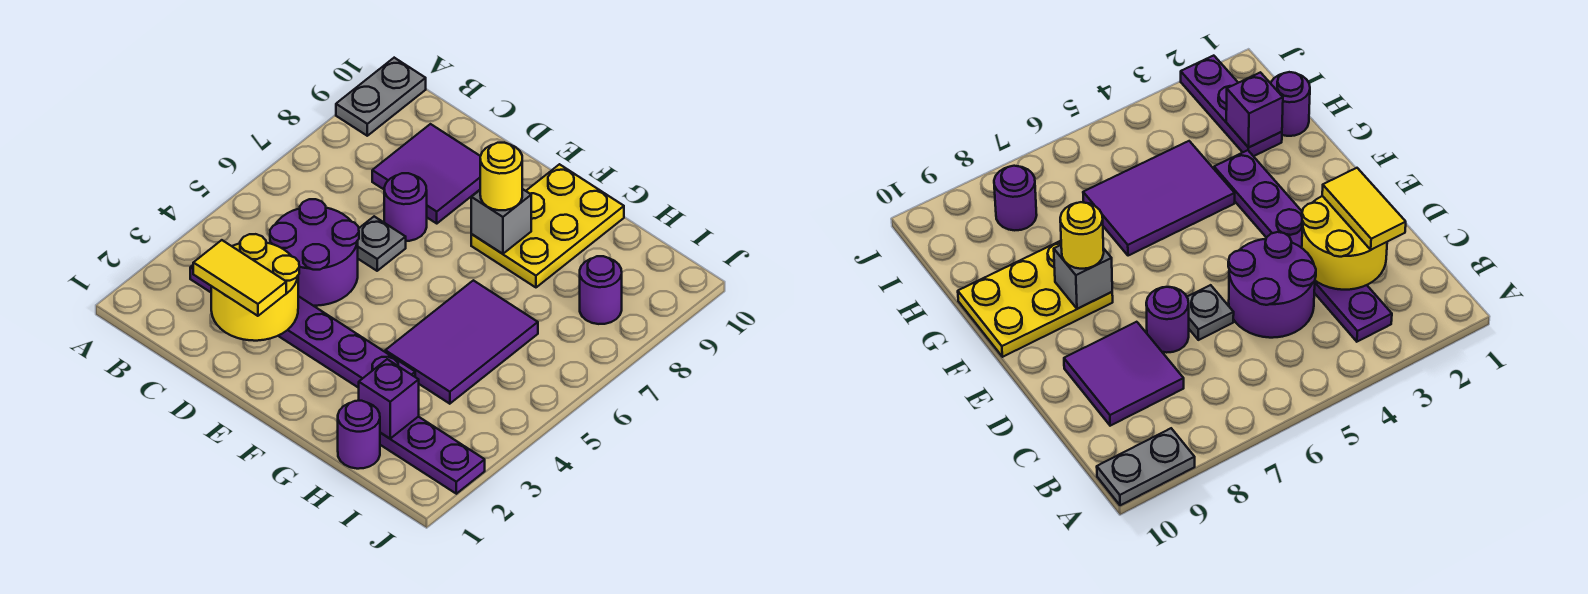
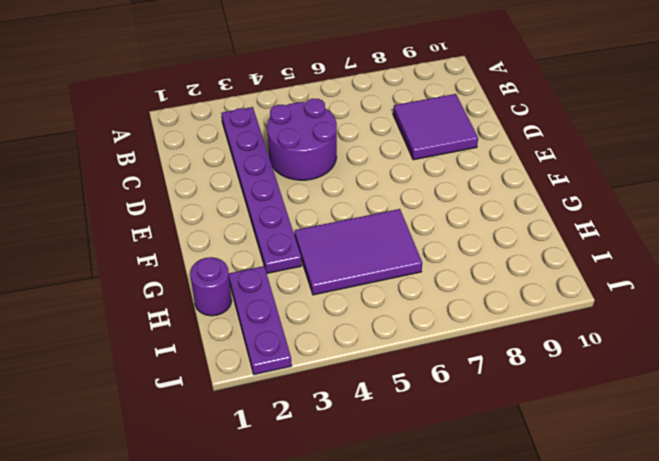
none -> grey plate A9:A10 level 1
none -> grey plate D6 level 1
none -> purple round brick D7 level 1

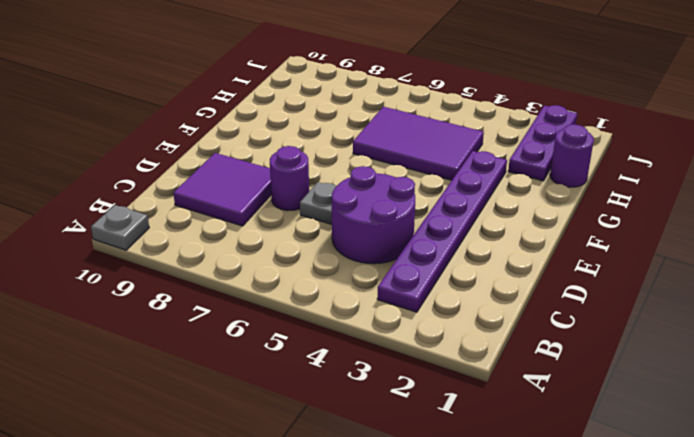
grey plate A10 level 1 -> grey plate A9:A10 level 1
none -> yellow plate F8:G10 level 1
none -> purple round brick I8 level 1
none -> yellow round brick C2:D3 level 2

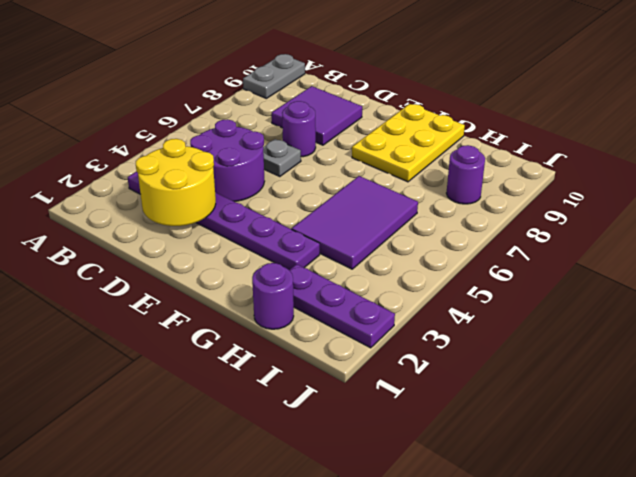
none -> grey brick F8 level 2
none -> purple brick H2 level 2
none -> yellow tile C2:D2 level 3

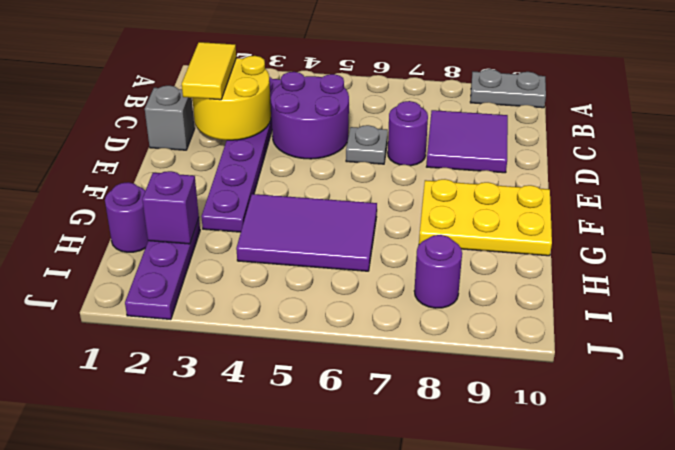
grey brick D1 level 1 -> grey brick F8 level 2
none -> yellow round brick F8 level 3

